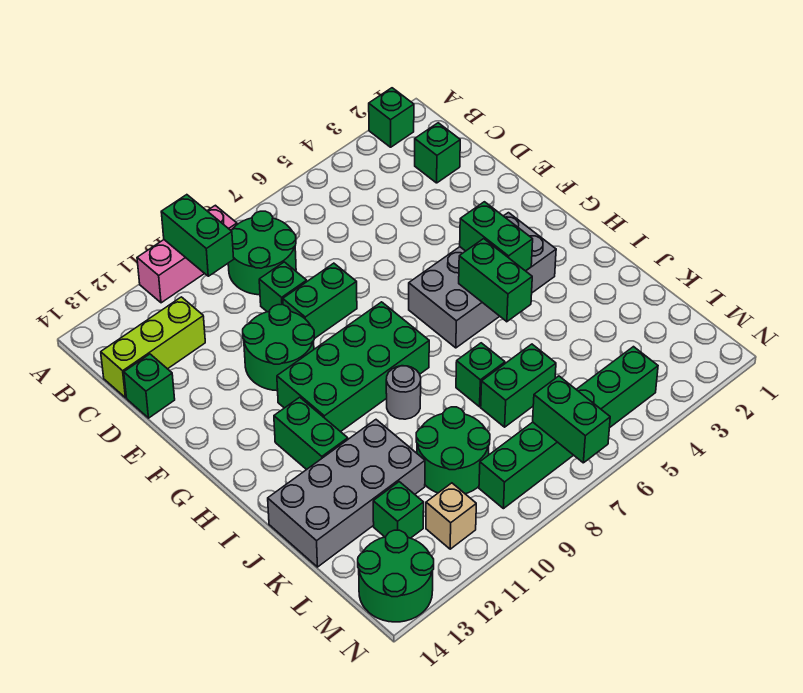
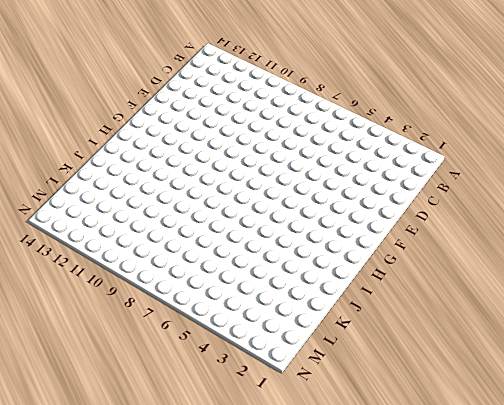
none -> green brick A2 level 1
none -> pink brick A9:A11 level 1
none -> green round brick B8:C9 level 1

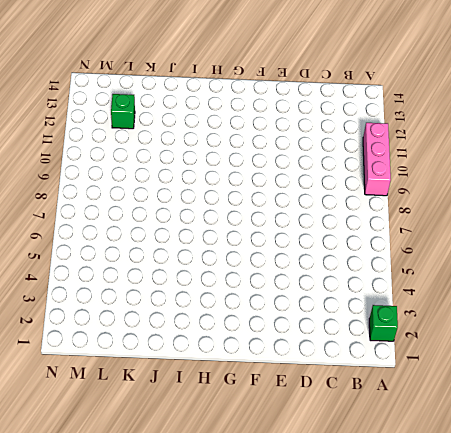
none -> green round brick B8:C9 level 1
none -> green brick C2 level 1
none -> lime brick C12:C14 level 1

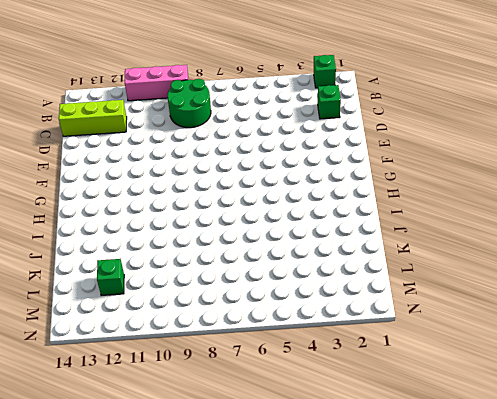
none -> green brick D9 level 1
none -> green brick D14 level 1
none -> green brick E8:E9 level 1

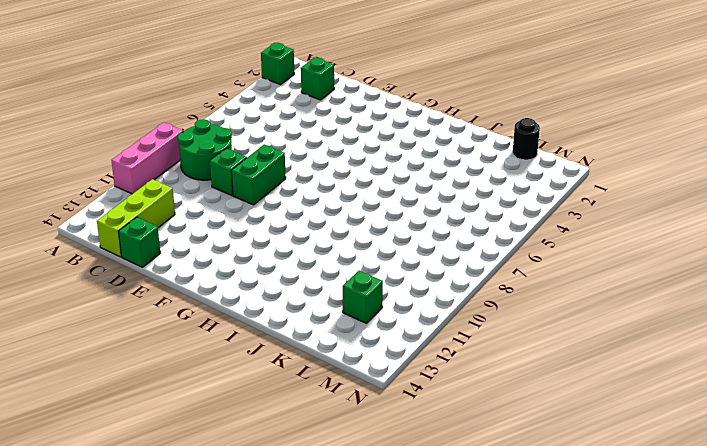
black round brick L1 level 1 -> none
none -> green round brick E10:F11 level 1
none -> grey brick G3:H6 level 1
none -> green brick G8:H11 level 1

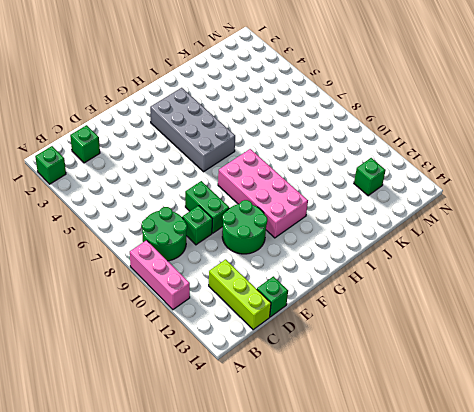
pink brick G8:H11 level 1 -> green brick G8:H11 level 1
none -> green brick H12:I12 level 1
none -> grey round brick I9 level 1
none -> green brick J7 level 1

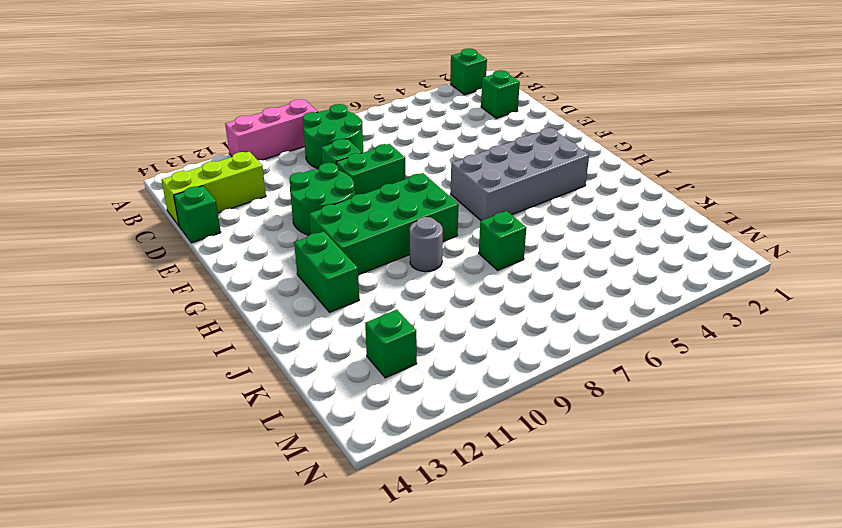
none -> grey brick J11:K14 level 1
none -> green brick K6:K7 level 1
none -> green round brick K9:L10 level 1

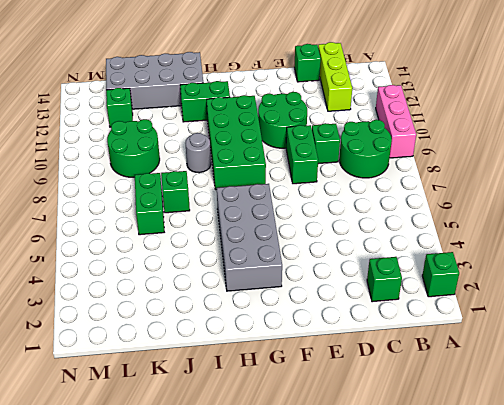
grey brick I13:L14 level 1 -> grey brick J11:K14 level 1
none -> green brick M4:M9 level 1
none -> tan brick M11 level 1
none -> green round brick M13:N14 level 1

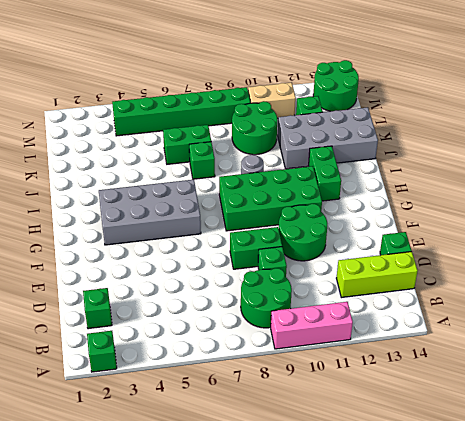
tan brick M10:M11 level 1 -> tan brick M11 level 1
none -> green brick A10:B10 level 2
none -> green brick G4:H4 level 2
none -> green brick H5:I5 level 2

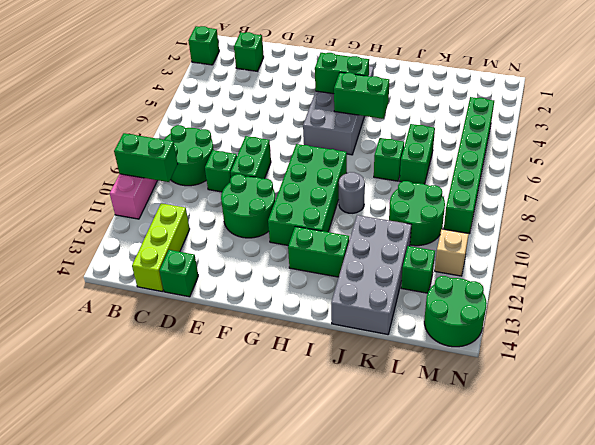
none -> green brick M7:N7 level 2

